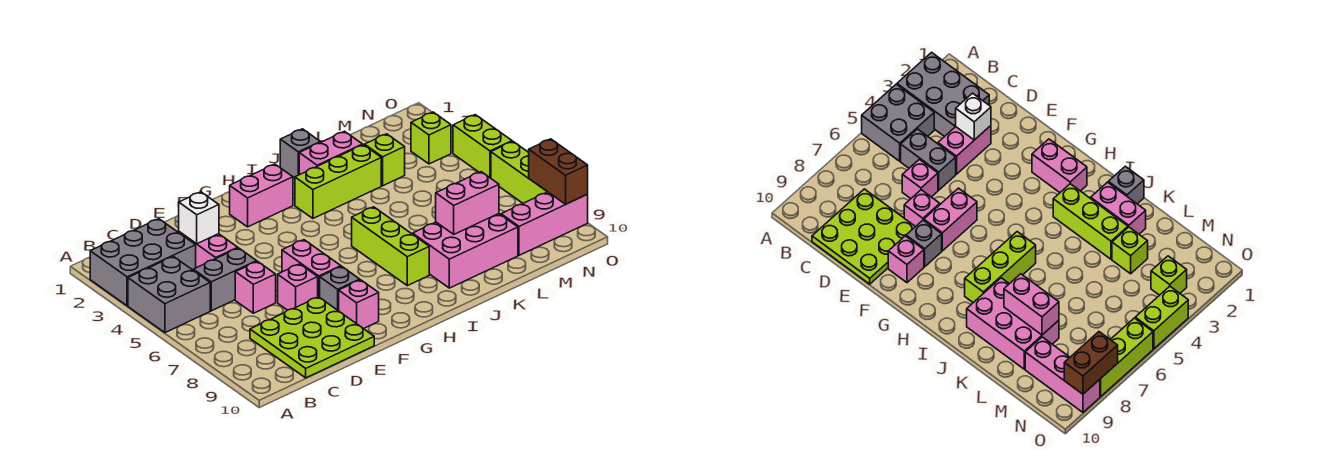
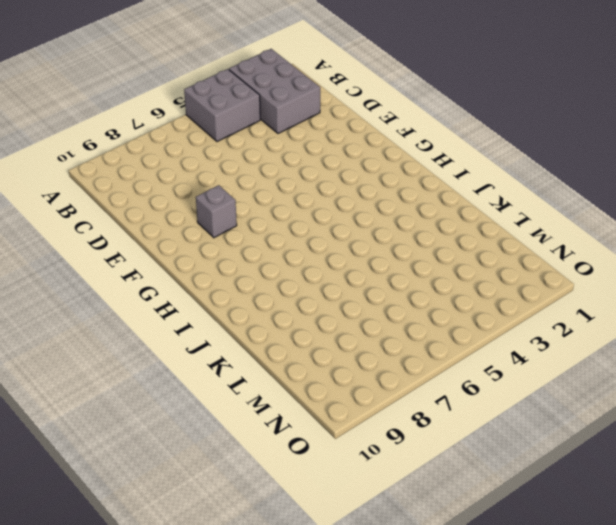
none -> grey brick C5:D5 level 1
none -> lime plate C8:E10 level 1
none -> pink brick D3:D4 level 1

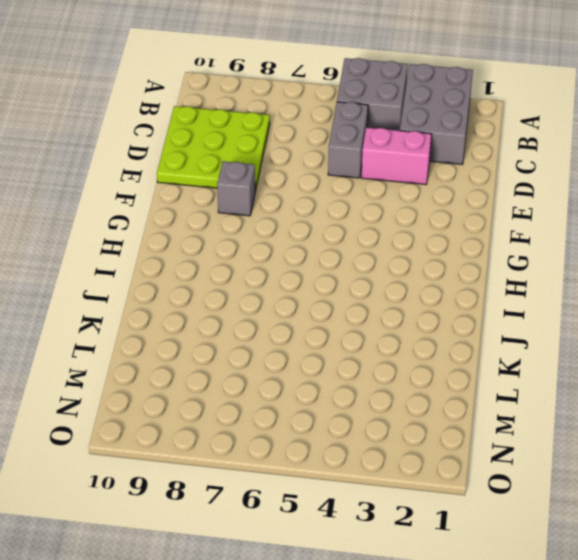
none -> pink brick D6 level 1
none -> pink brick E7 level 1
none -> pink brick F6:F7 level 1

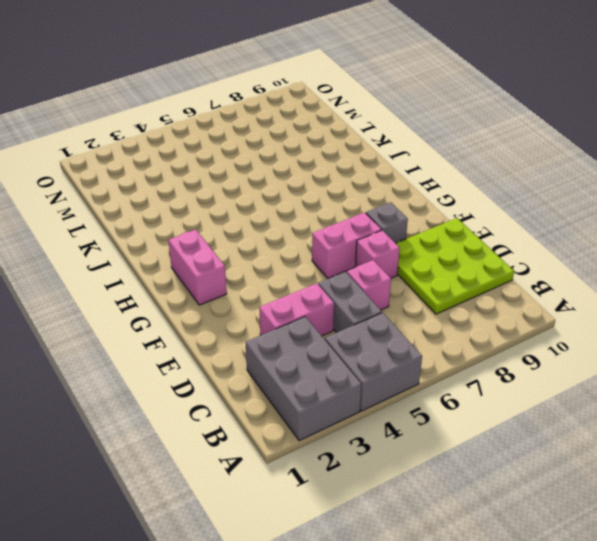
none -> pink brick F9 level 1
none -> lime brick I3:K3 level 1
none -> lime brick I6:I8 level 1

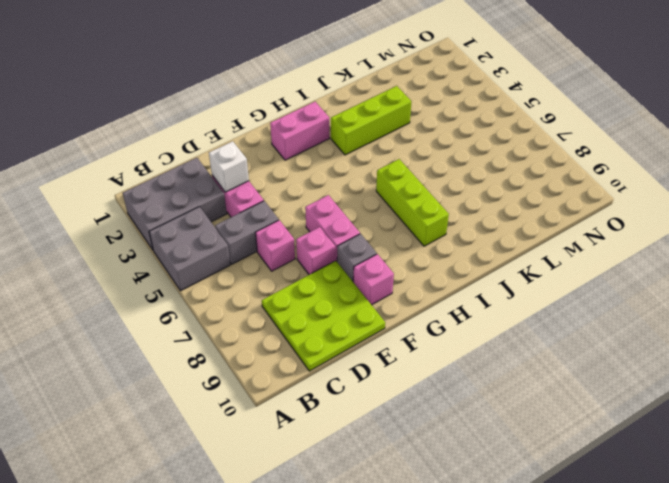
none -> grey brick J1 level 1
none -> pink brick J2:K2 level 1
none -> pink brick J8:L9 level 1

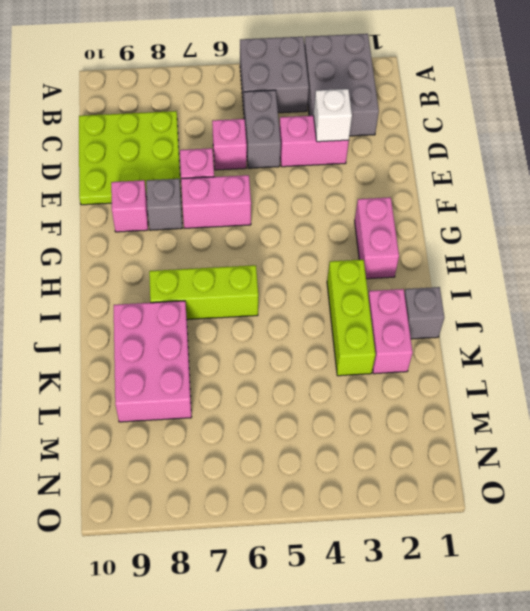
none -> lime brick L3 level 1
none -> pink brick M9:O9 level 1
none -> lime brick N3 level 1

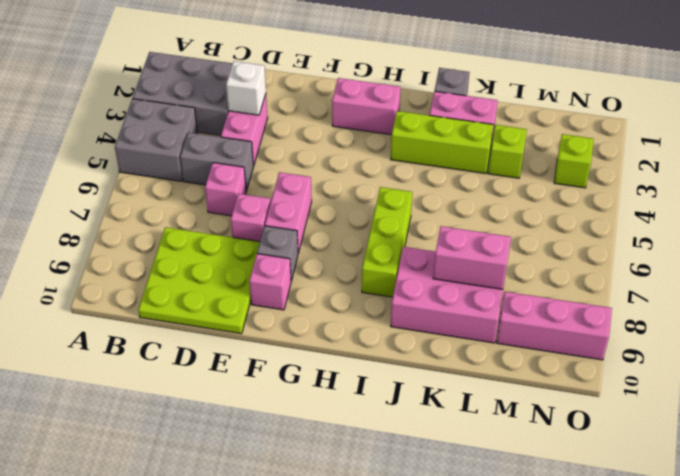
none -> lime brick O4:O5 level 1
none -> lime brick O6:O8 level 1
none -> brown brick O8:O9 level 2

